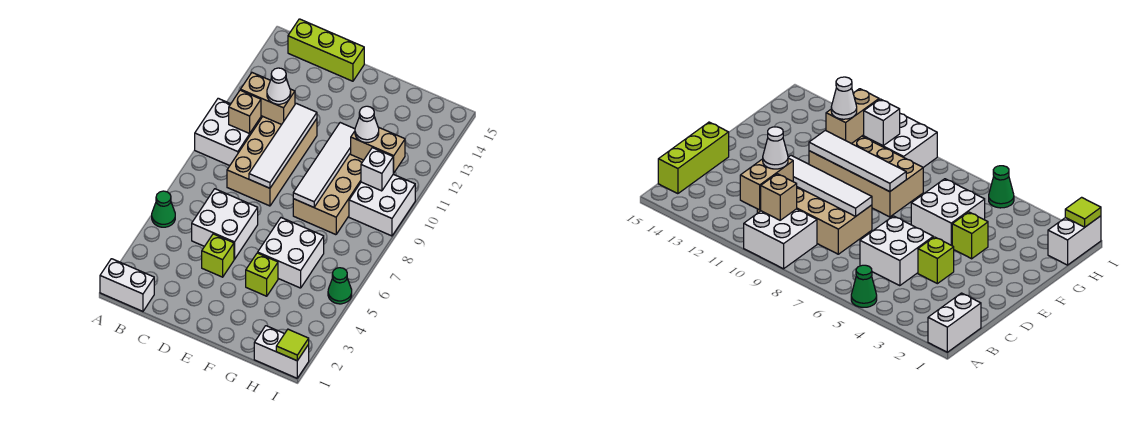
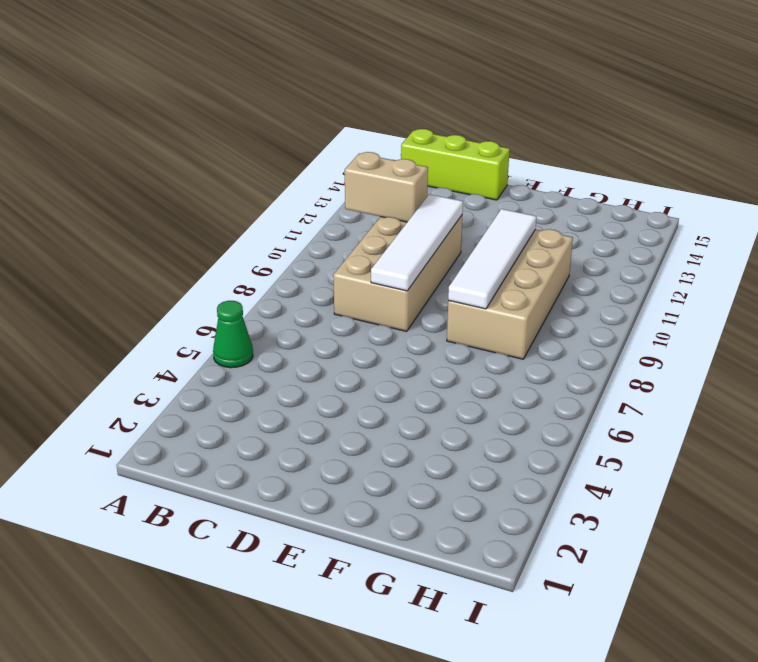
none -> white brick A1:B1 level 1
none -> white brick A9:B10 level 1
none -> white brick C5:D6 level 1

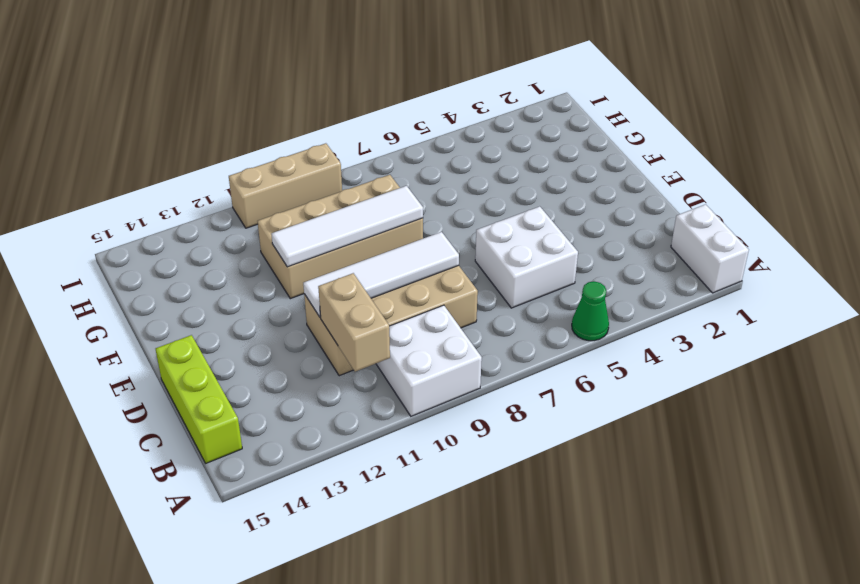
tan brick I9:I11 level 1 -> white brick H9:I10 level 1
none -> lime brick D4 level 1
none -> lime brick F4 level 1
none -> white brick F5:G6 level 1

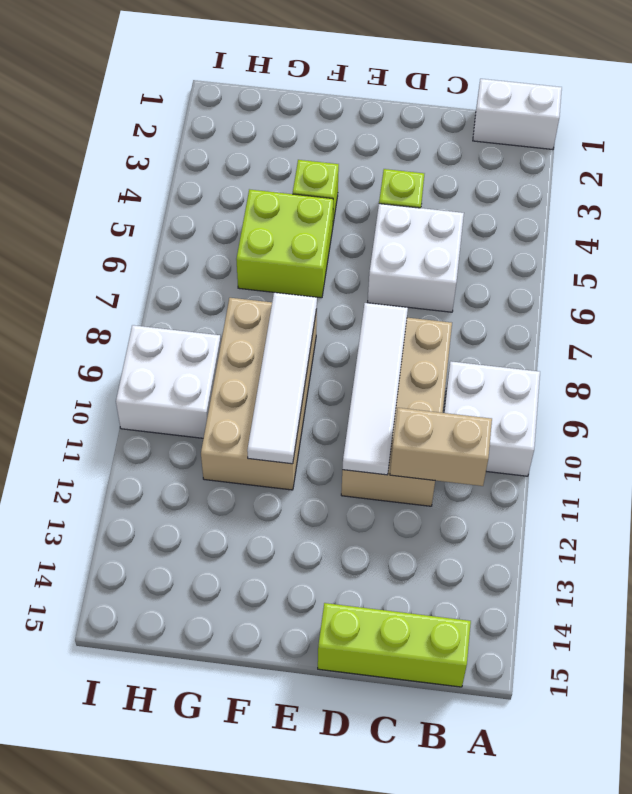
lime brick F5:G6 level 1 -> white brick F5:G6 level 1
none -> green cone A5 level 1
none -> white brick H1:I1 level 1
none -> green cone I5 level 1

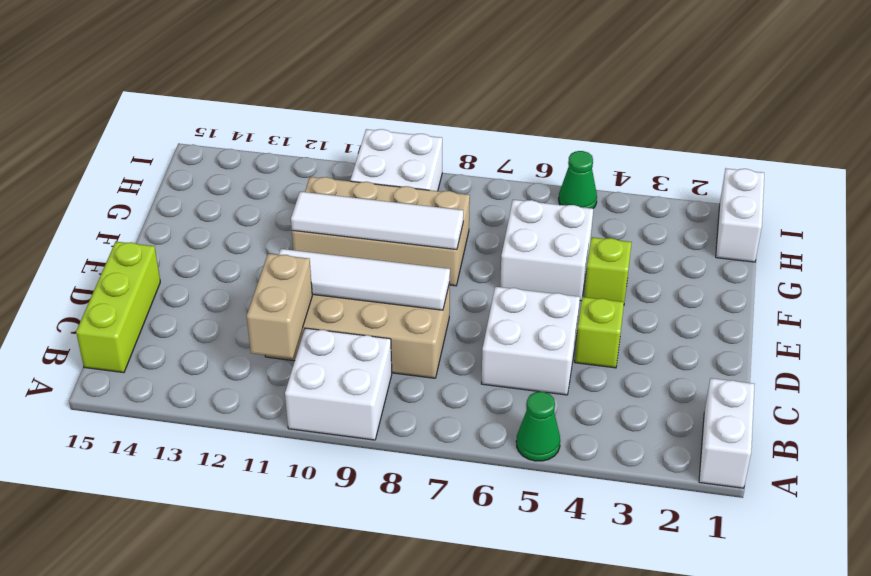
none -> tan brick B10 level 2
none -> tan brick G11:H11 level 2
none -> white brick H10 level 2

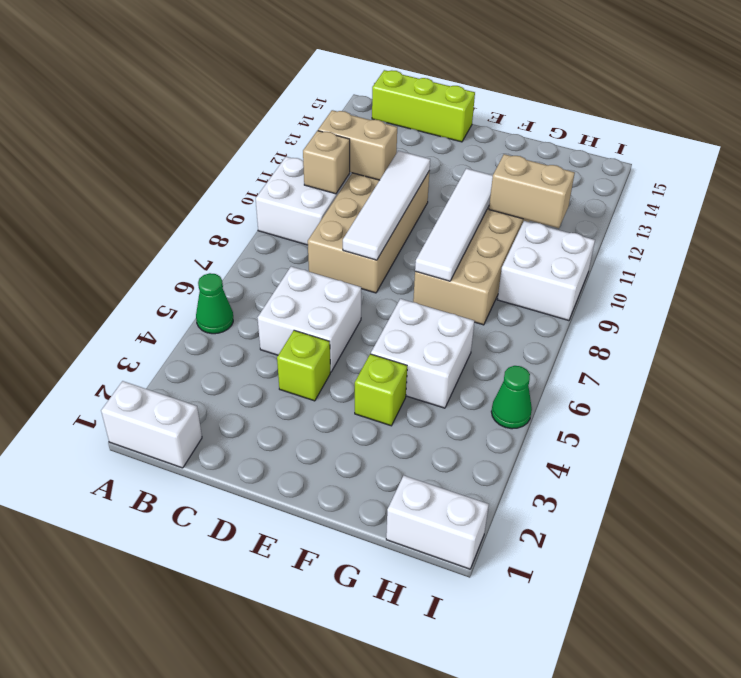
none -> white brick H10 level 2
none -> lime tile I1 level 2
none -> white cone C11 level 3

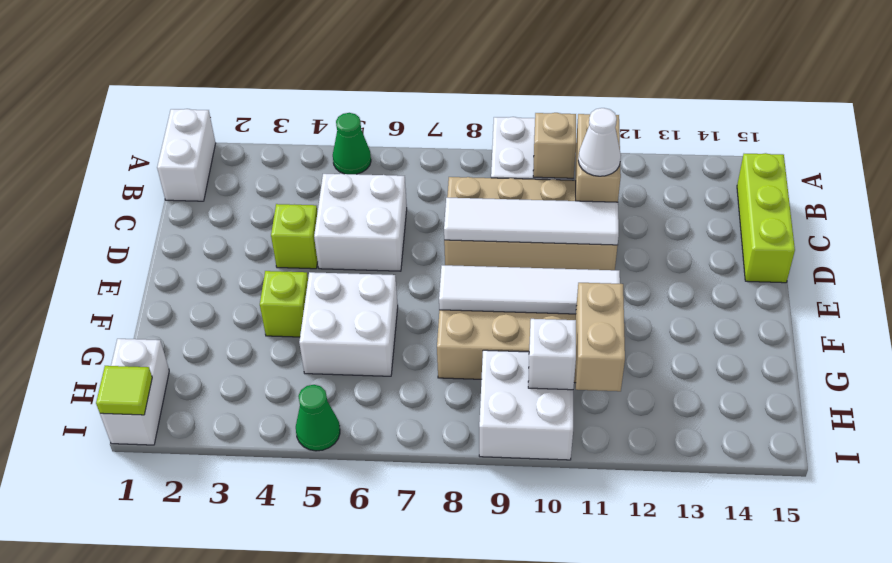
none -> white cone G11 level 3

